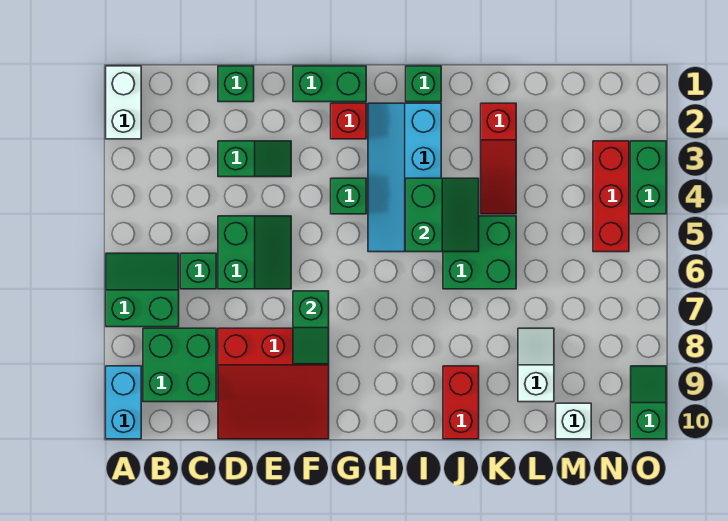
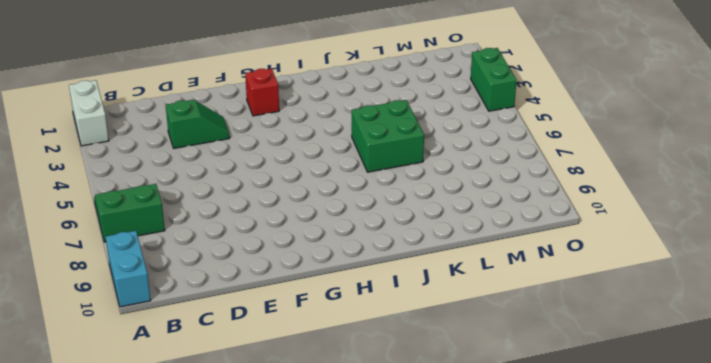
none -> green brick B8:C9 level 1
none -> green brick C6 level 1
none -> green brick D1 level 1

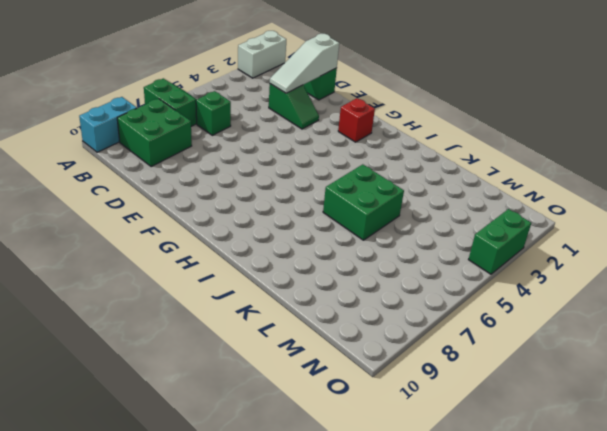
white slope D1:D3 level 2 top 1 -> none
none -> green slope D5:E6 level 1 top D
none -> red slope D8:F10 level 1 top 8
none -> green brick F1:G1 level 1

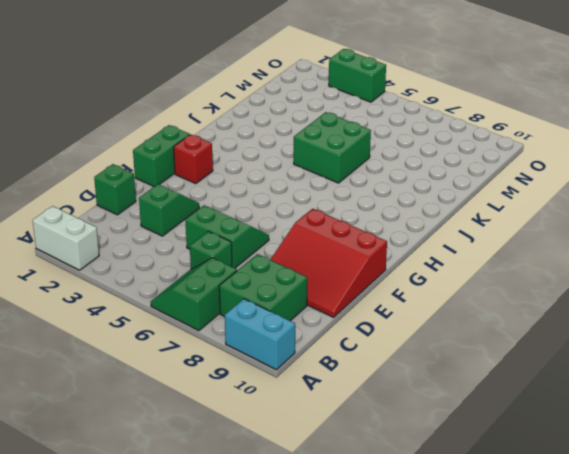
red slope D8:F10 level 1 top F -> red slope D8:F10 level 1 top 8
none -> green brick G4 level 1
none -> cyan slope H2:I5 level 1 top I
none -> green brick I1 level 1

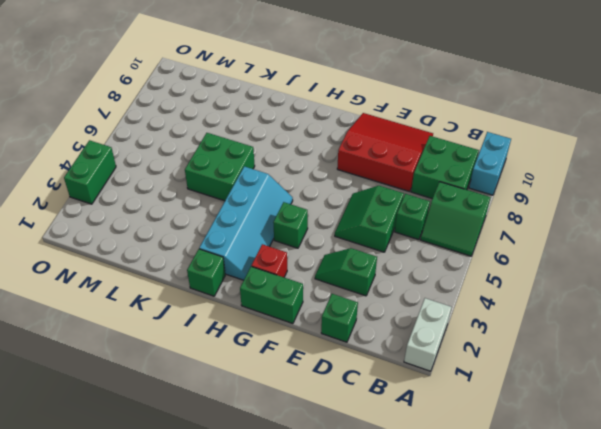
none -> red brick J9:J10 level 1
none -> red slope K2:K4 level 1 top 2
none -> white slope L8:L9 level 1 top 9

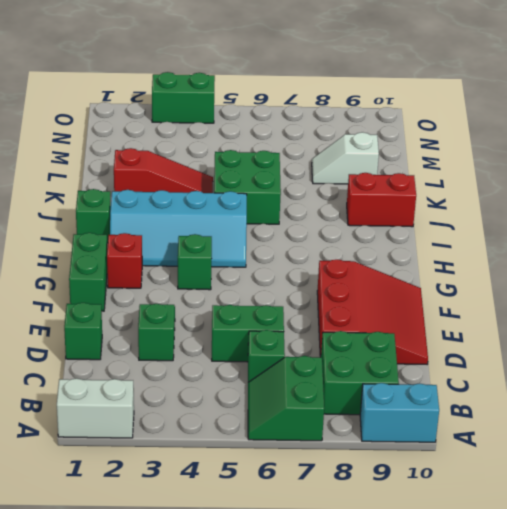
none -> white brick M10 level 1
none -> red brick N3:N5 level 1
none -> green slope O9:O10 level 1 top 10

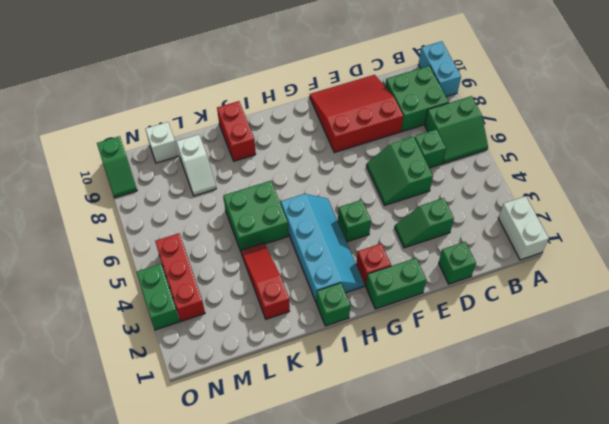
none -> green slope F7:F8 level 2 top 7
none -> green slope I4:J5 level 2 top I

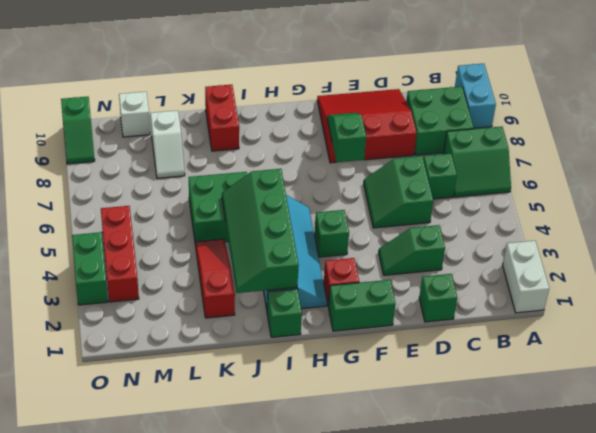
green slope I2:J5 level 2 top I -> green slope I4:J5 level 2 top I

